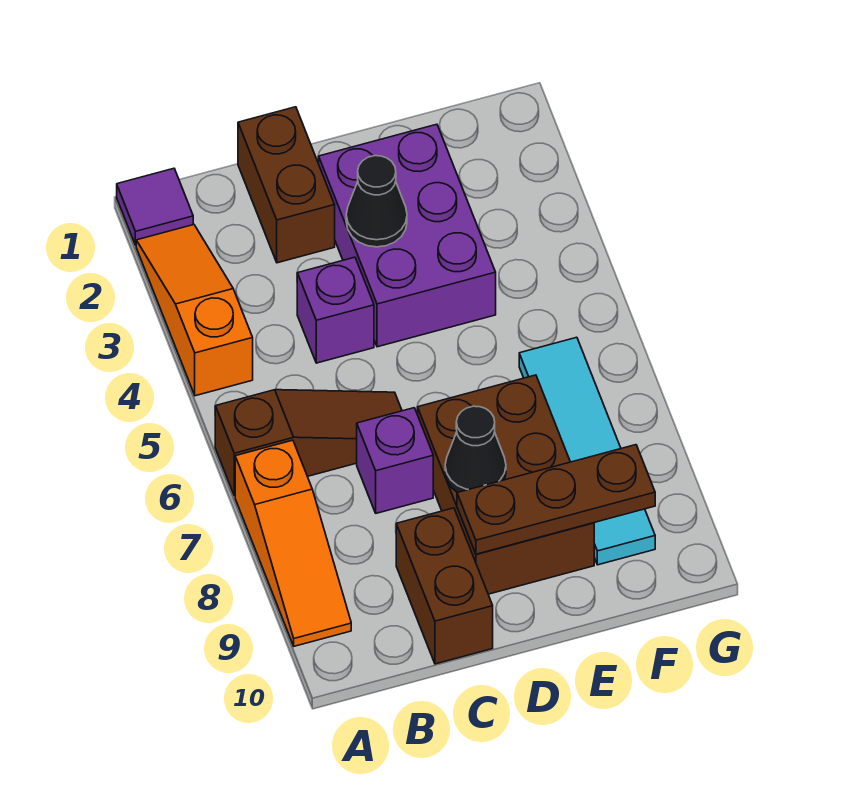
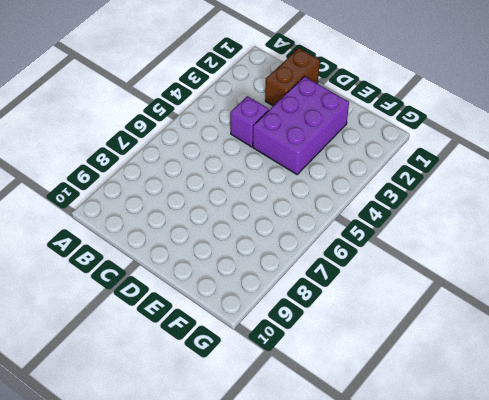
none -> purple tile A1 level 1
none -> orange slope A2:A4 level 1 top 4
none -> brown slope A6:C6 level 1 top A

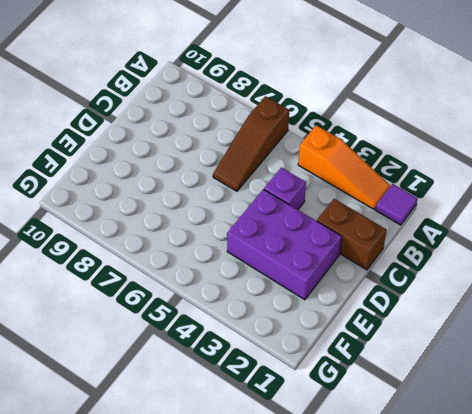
none -> orange slope A7:A9 level 1 top 7
none -> purple brick C7 level 1
none -> brown brick C9:C10 level 1

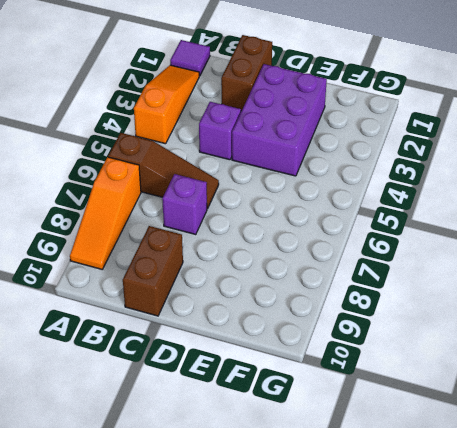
none -> brown brick D7:E9 level 1
none -> cyan tile F6:F9 level 1
none -> black cone D3 level 2

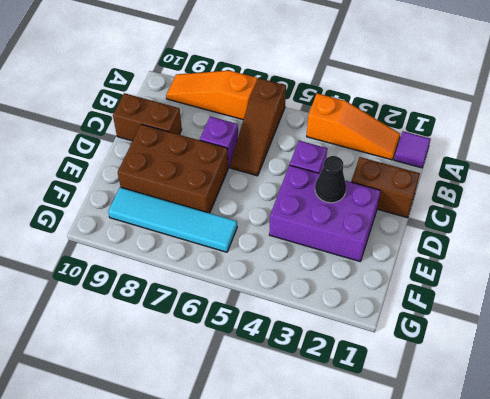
none -> black cone D8 level 2
none -> brown plate D9:F9 level 2

